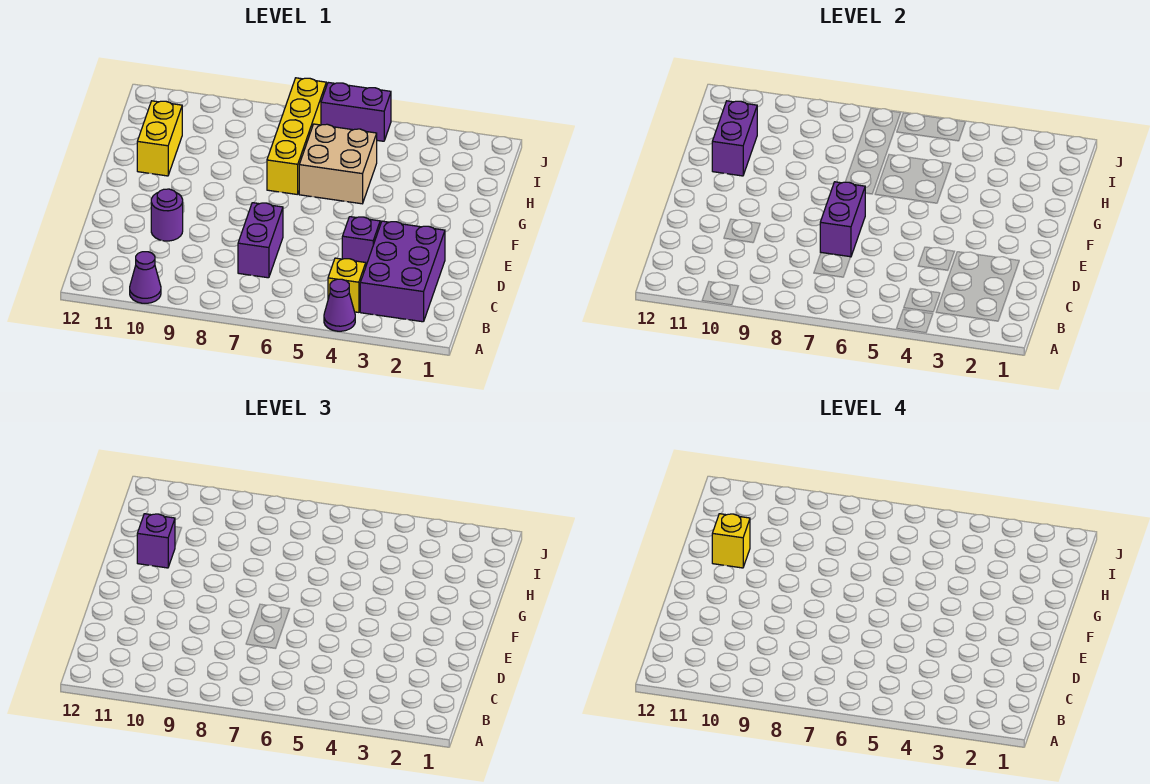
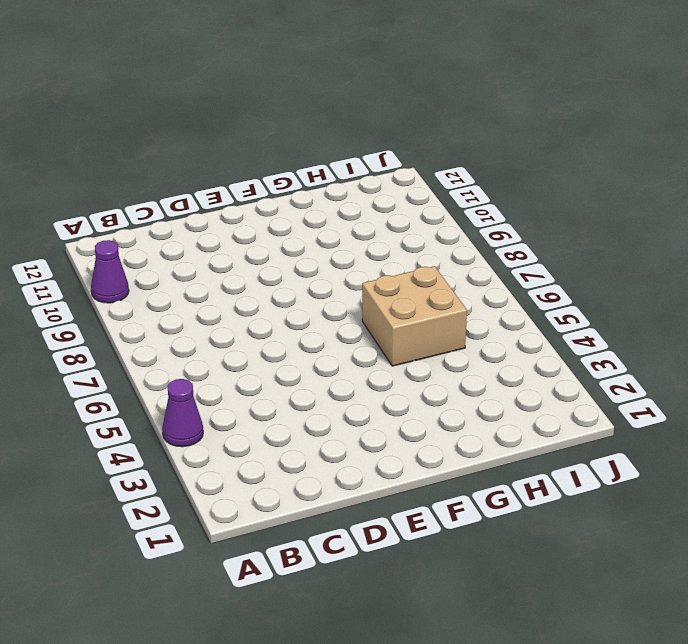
none -> purple brick B2:D3 level 1
none -> yellow brick B4 level 1
none -> purple brick C7:D7 level 1

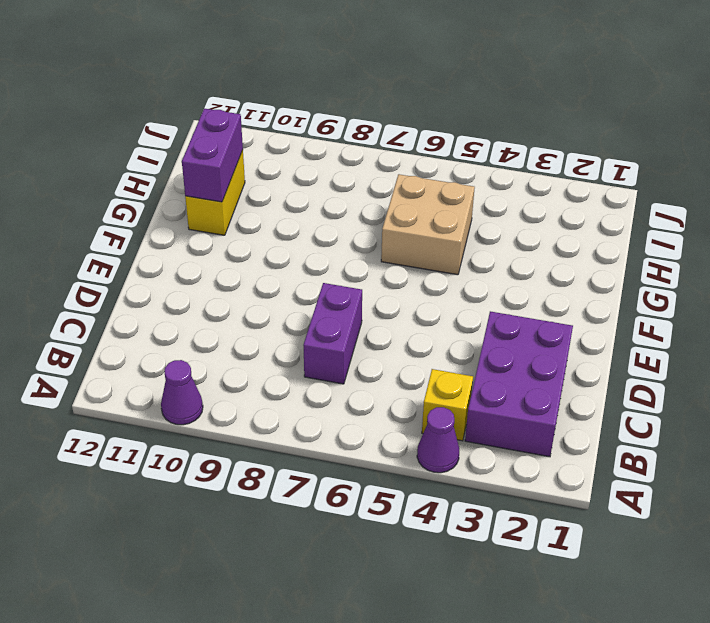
none -> purple brick D4 level 1
none -> purple round brick D10 level 1
none -> yellow brick G7:J7 level 1

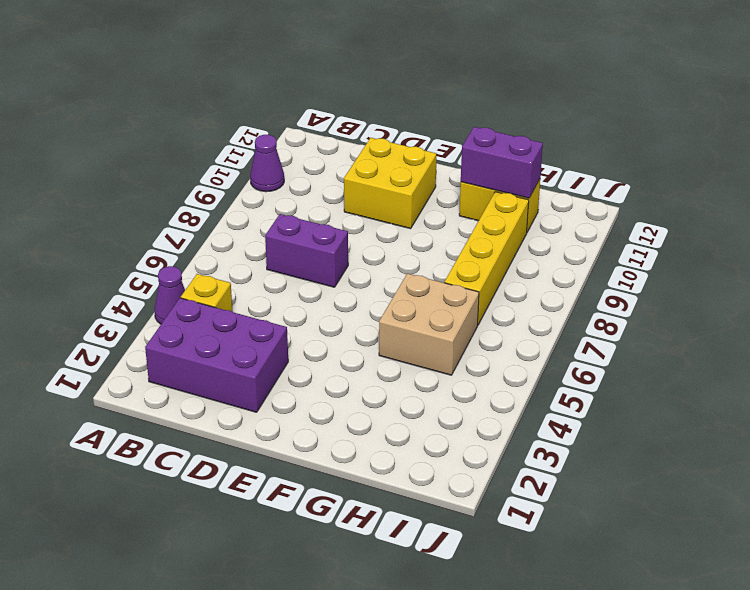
yellow brick D10:E11 level 1 -> purple round brick D10 level 1
yellow brick H7:H10 level 1 -> yellow brick G7:J7 level 1
none -> purple brick D4 level 1
none -> purple brick J5:J6 level 1
none -> purple brick D7:E7 level 2

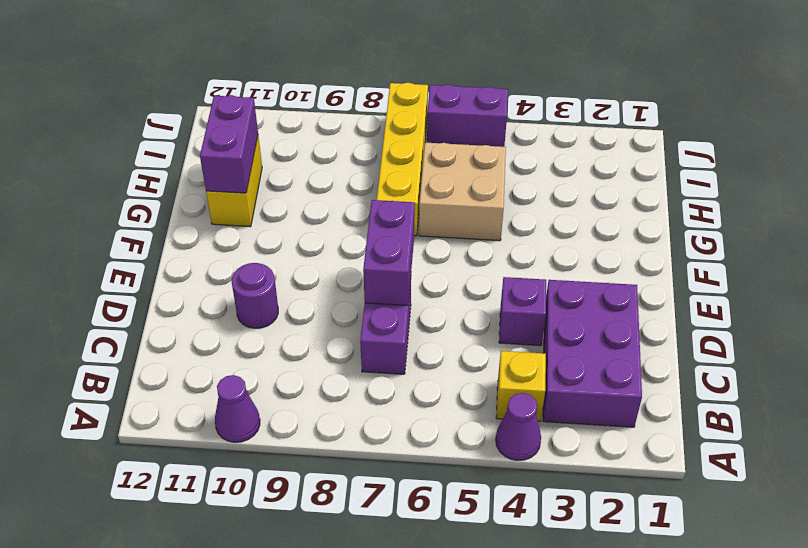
none -> purple brick G11 level 3
none -> yellow brick G11 level 4

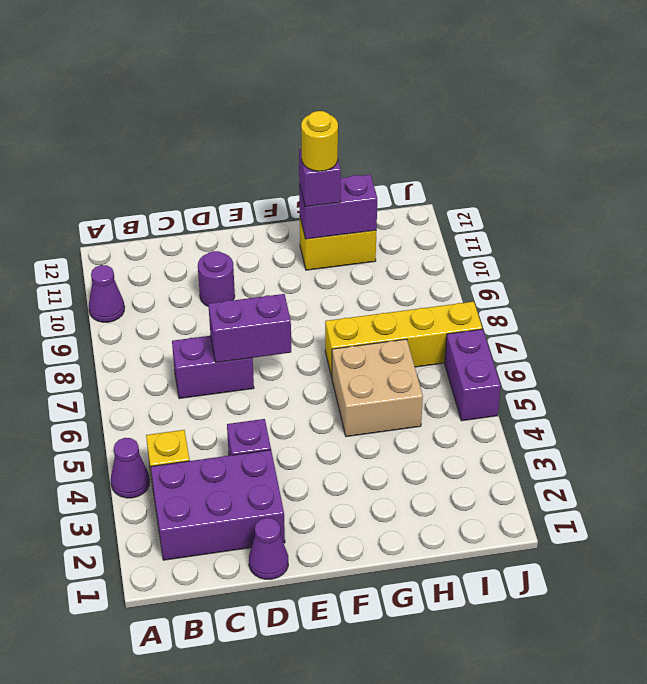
purple cone D1 level 1 -> none
yellow round brick G11 level 4 -> yellow brick G11 level 4

